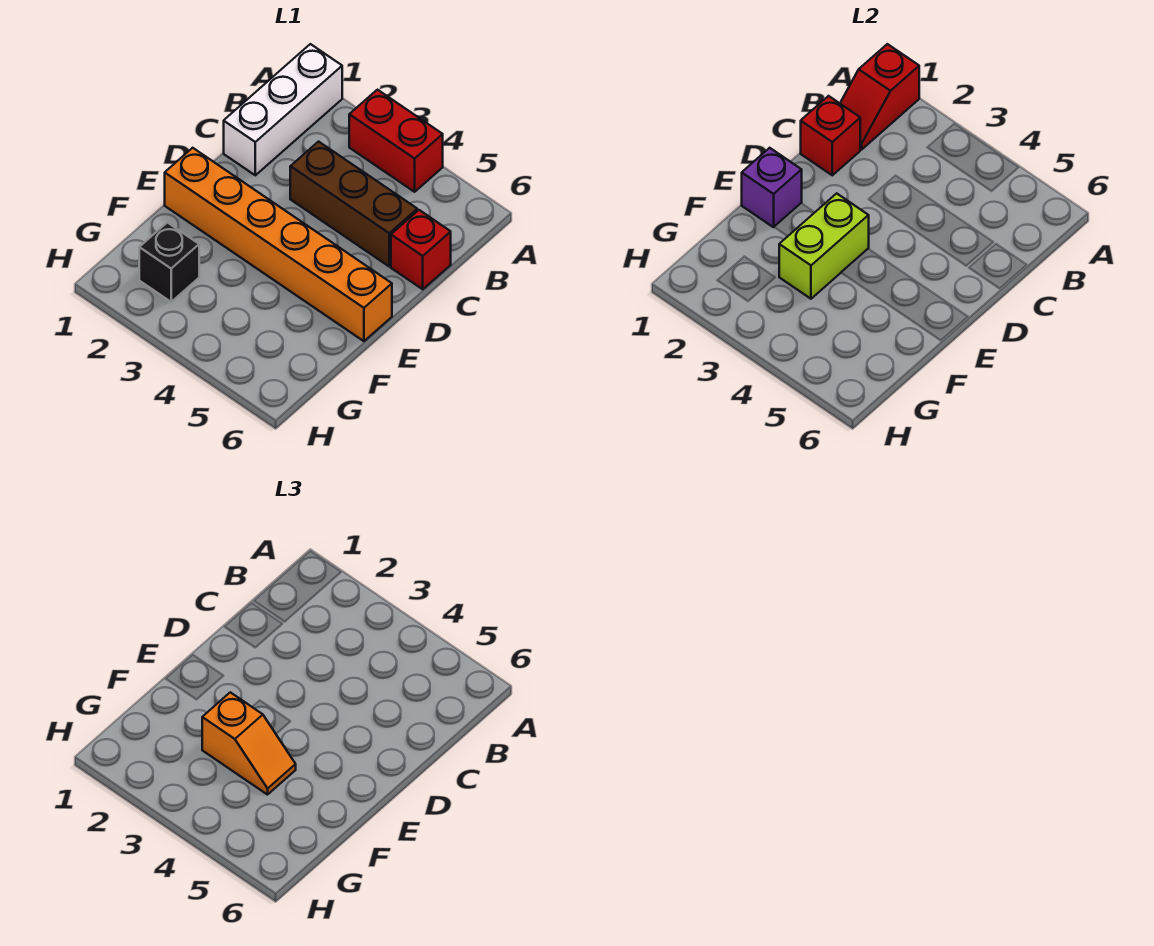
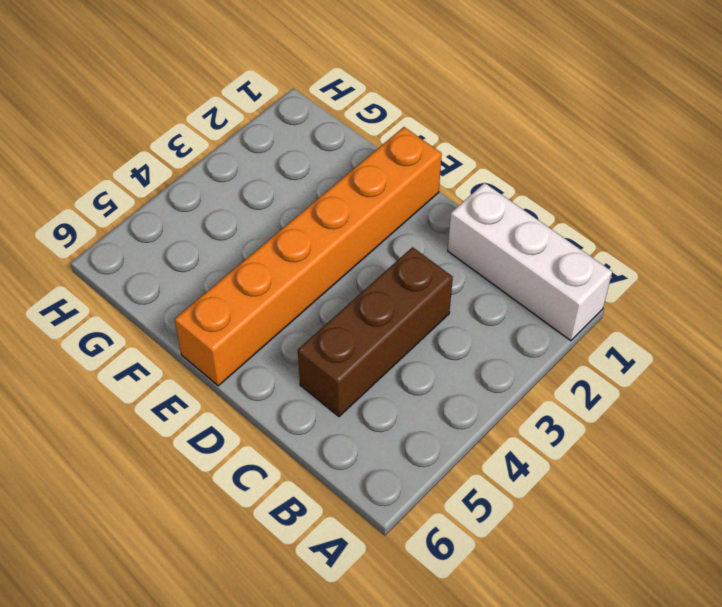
none -> red brick A3:A4 level 1
none -> red brick C6 level 1

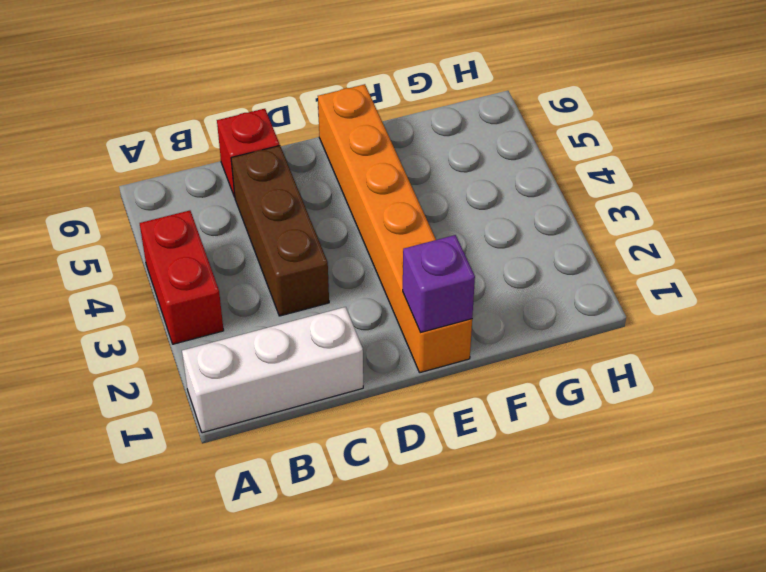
none -> black brick G2 level 1
none -> red slope A1:B1 level 2 top A

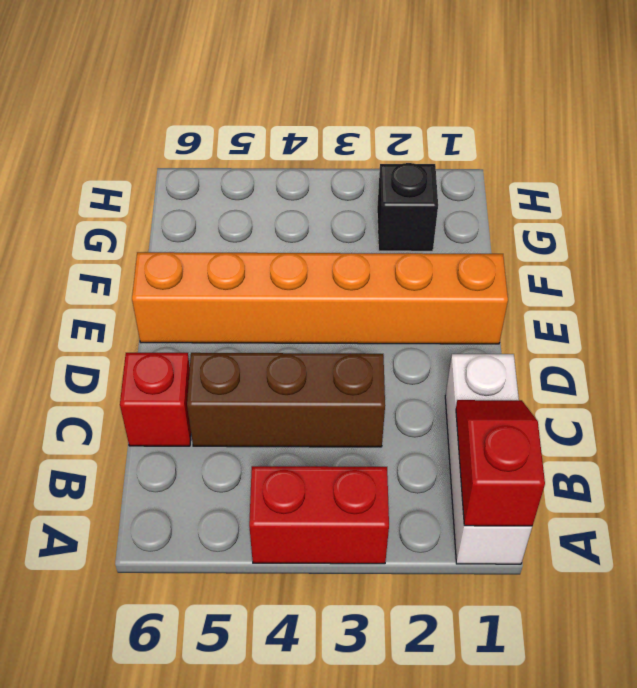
none -> red brick C1 level 2
none -> purple brick E1 level 2

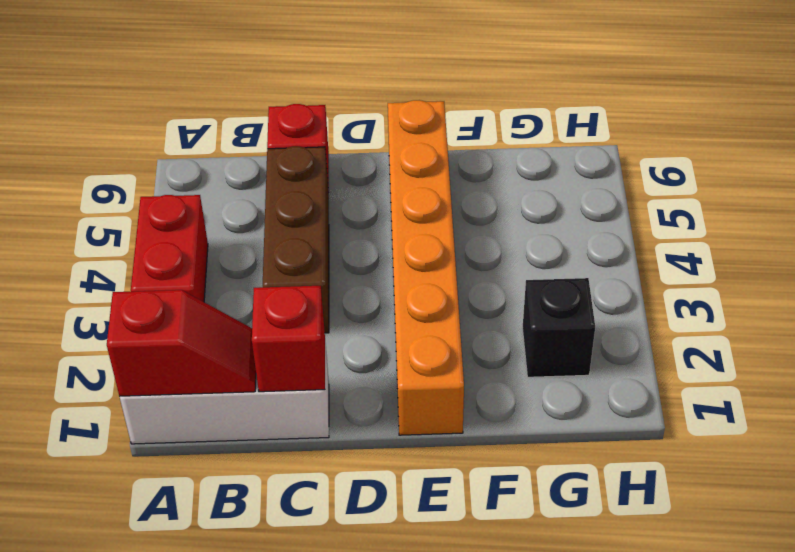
none -> purple brick E1 level 2
none -> lime brick E3:F3 level 2

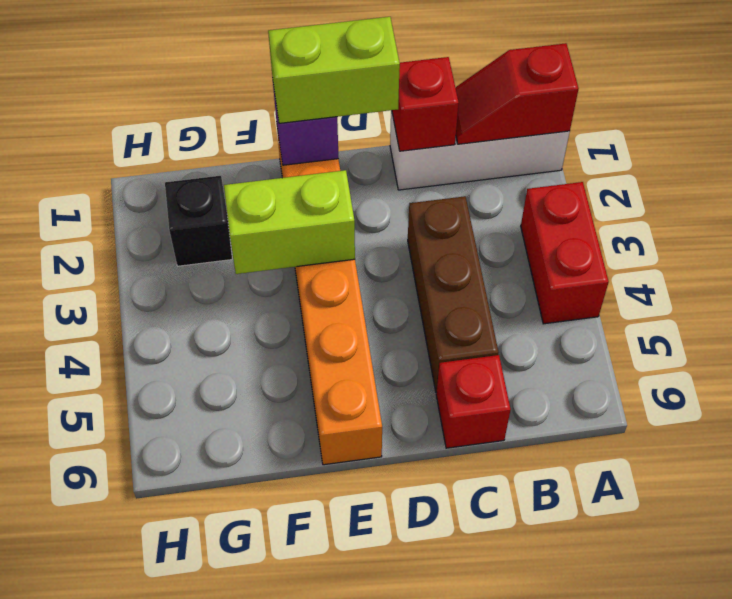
lime brick D1:E1 level 3 -> none
none -> orange slope F3:F4 level 3 top 3

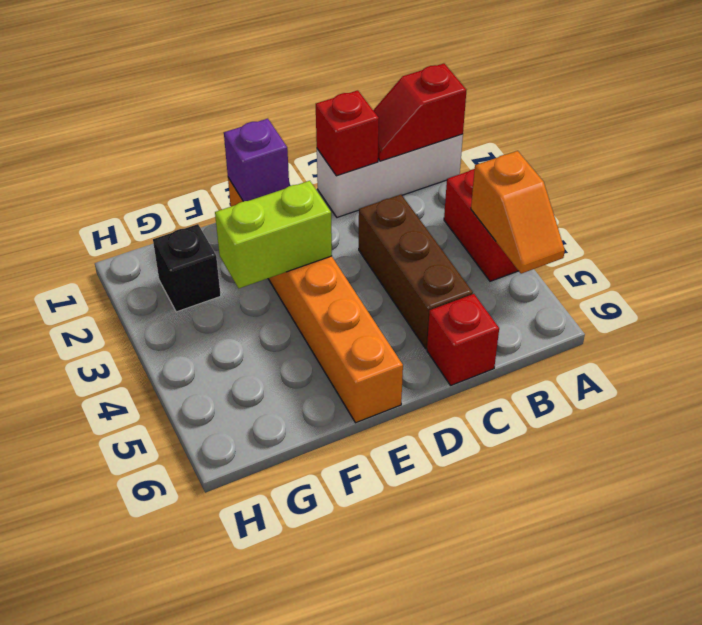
orange slope A4:A5 level 2 top 4 -> orange slope F3:F4 level 3 top 3

